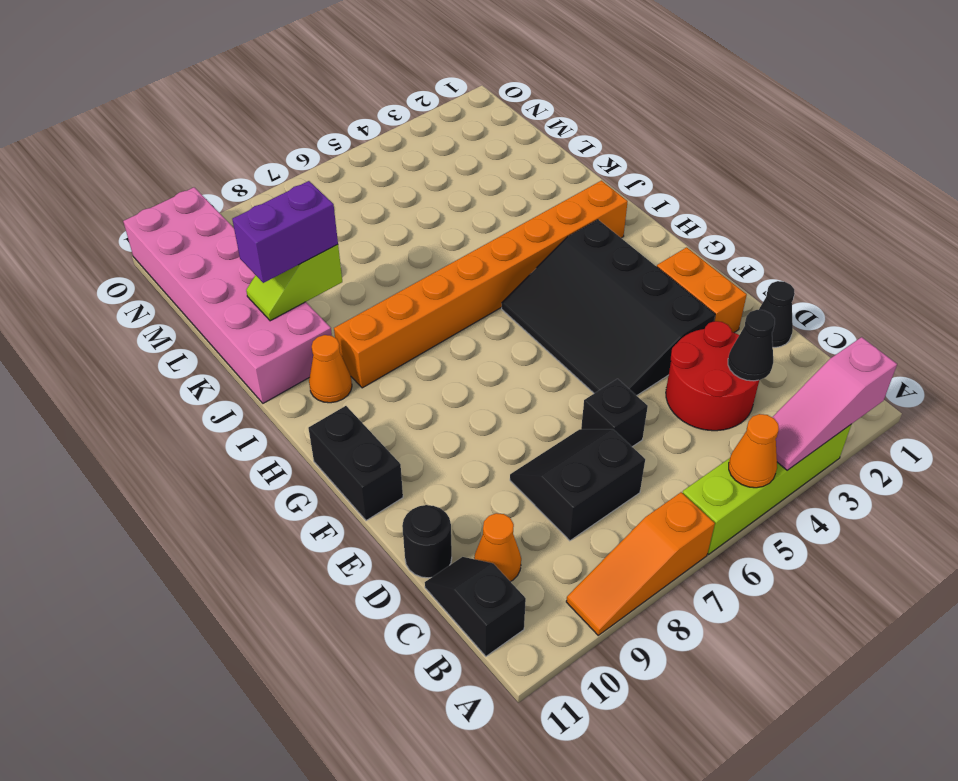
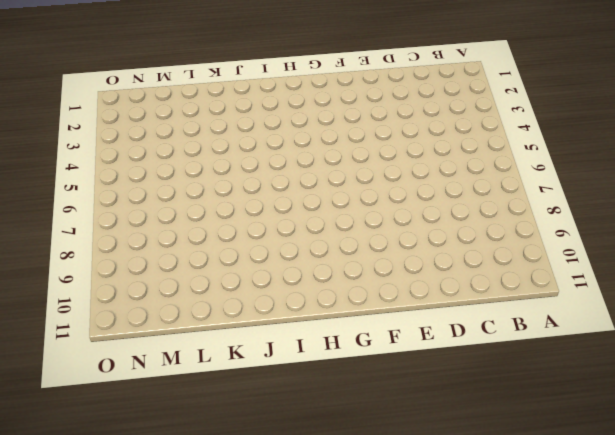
none -> lime brick A3:A6 level 1
none -> orange slope A7:A9 level 1 top 7
none -> black slope B11:C11 level 1 top B

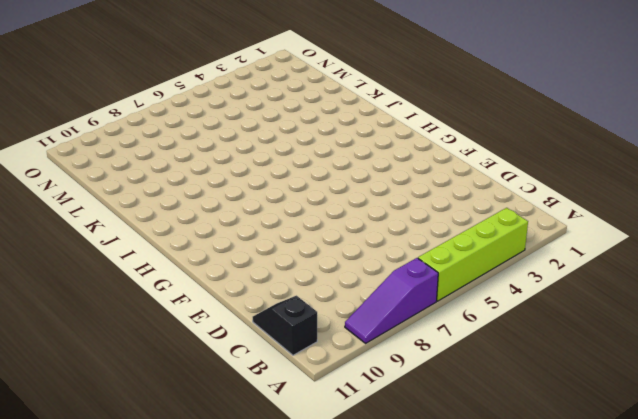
purple slope A7:A9 level 1 top 7 -> orange slope A7:A9 level 1 top 7
none -> red round brick C3:D4 level 1
none -> black slope C7:D8 level 1 top C
none -> orange cone C10 level 1

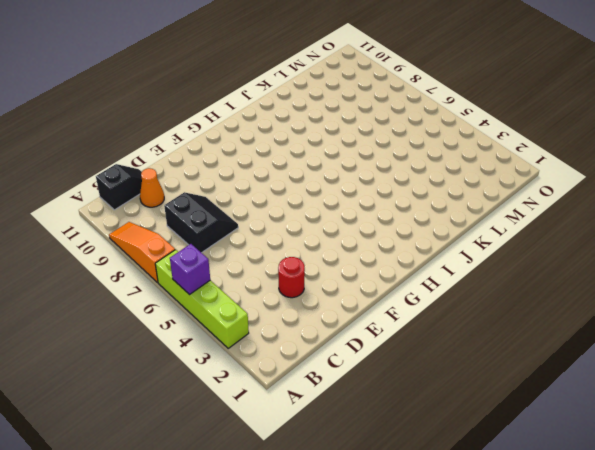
purple brick A5 level 2 -> orange cone A5 level 2
red round brick D3 level 1 -> red round brick C3:D4 level 1
none -> black cone D1 level 1
none -> black brick D6 level 1
none -> black round brick D11 level 1

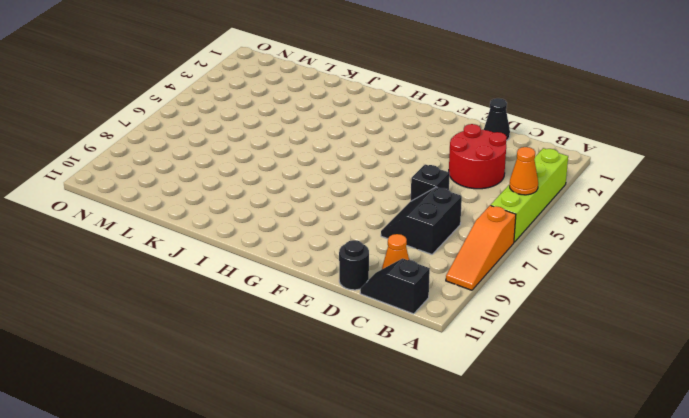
none -> orange brick E2:F2 level 1
none -> black slope E3:H5 level 1 top 3
none -> black brick F11:G11 level 1

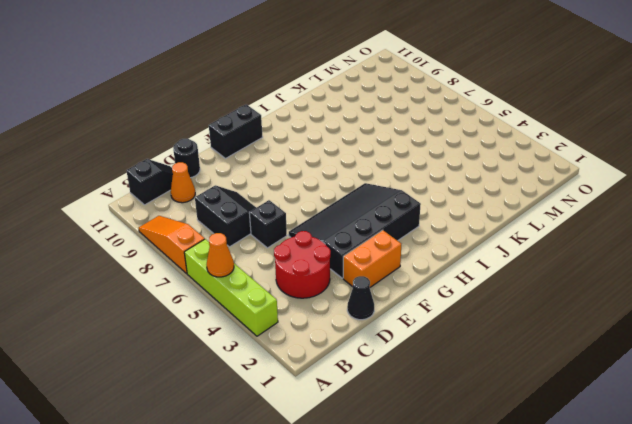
none -> orange brick I2:I9 level 1
none -> orange cone I10 level 1
none -> pink brick J10:O11 level 1

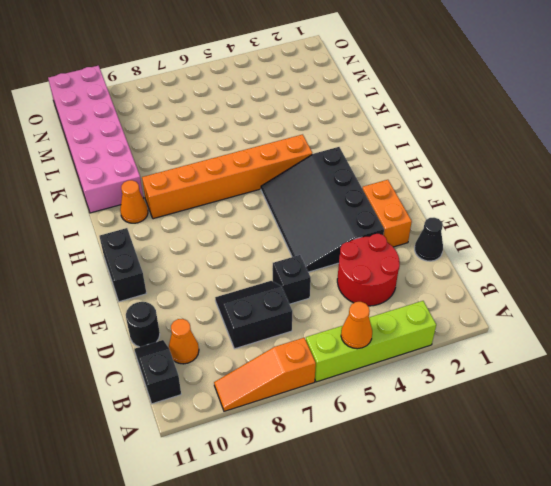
orange brick I4:I9 level 1 -> orange brick I2:I9 level 1
none -> pink slope A2:A4 level 2 top 2
none -> black cone C3 level 2
none -> lime slope K9:K10 level 2 top 9

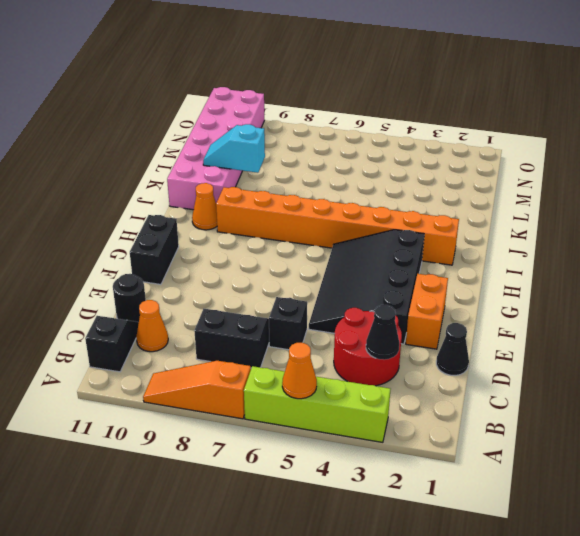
cyan slope K9:K10 level 2 top 9 -> lime slope K9:K10 level 2 top 9
none -> pink slope A2:A4 level 2 top 2
none -> purple brick K9:K10 level 3

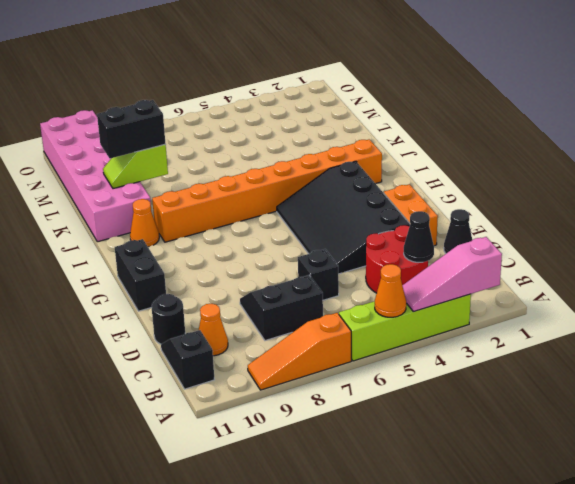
black brick K9:K10 level 3 -> purple brick K9:K10 level 3

